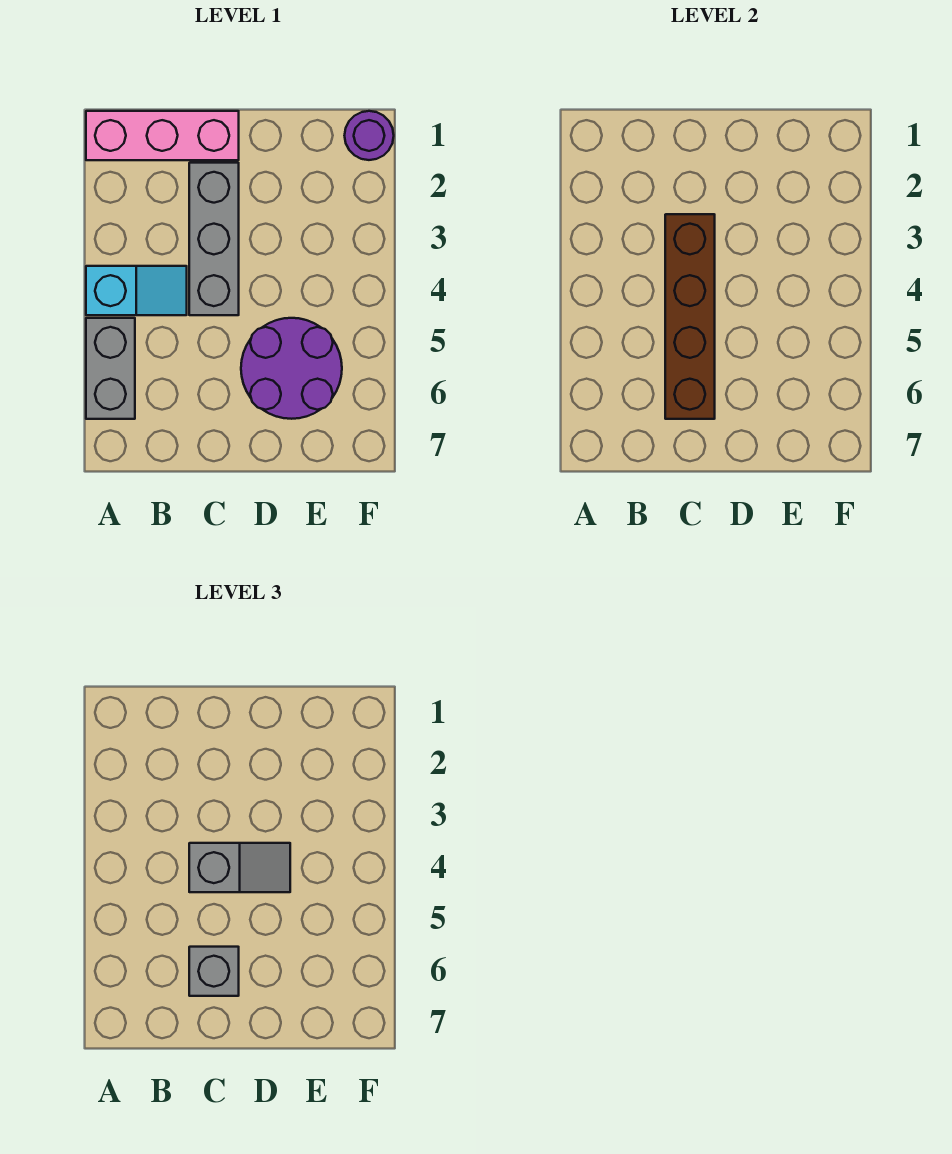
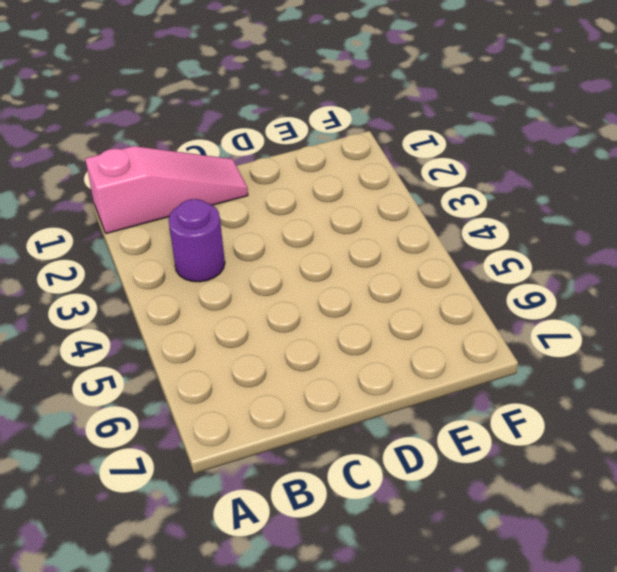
pink slope A1:C1 level 1 top A -> pink brick A1:C1 level 1
purple round brick B3 level 1 -> purple round brick F1 level 1
none -> cyan slope A4:B4 level 1 top A
none -> grey brick A5:A6 level 1

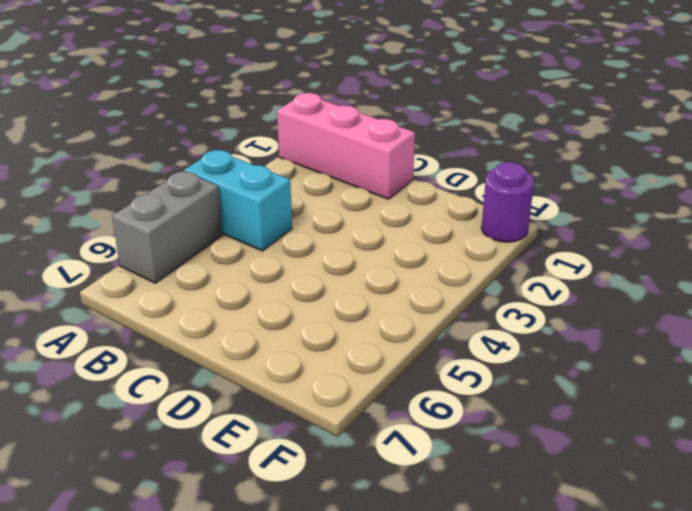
cyan brick A4:B4 level 1 -> cyan slope A4:B4 level 1 top A
none -> grey brick C2:C4 level 1
none -> purple round brick D5:E6 level 1

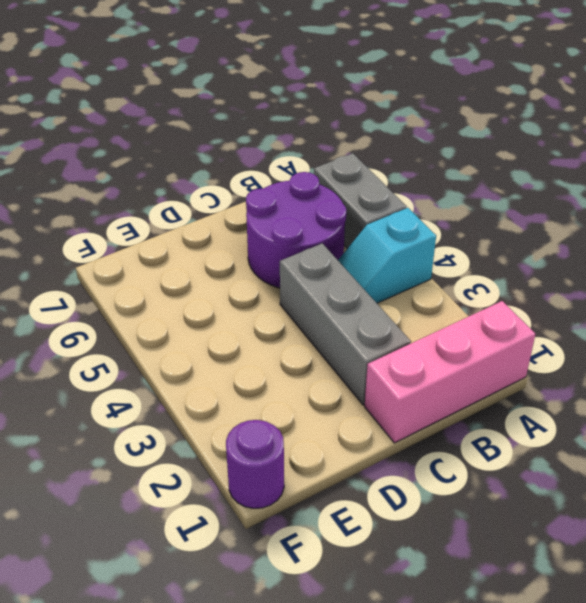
purple round brick B5:C6 level 1 -> purple round brick D5:E6 level 1
none -> brown brick C3:C6 level 2
none -> grey slope C4:D4 level 3 top C

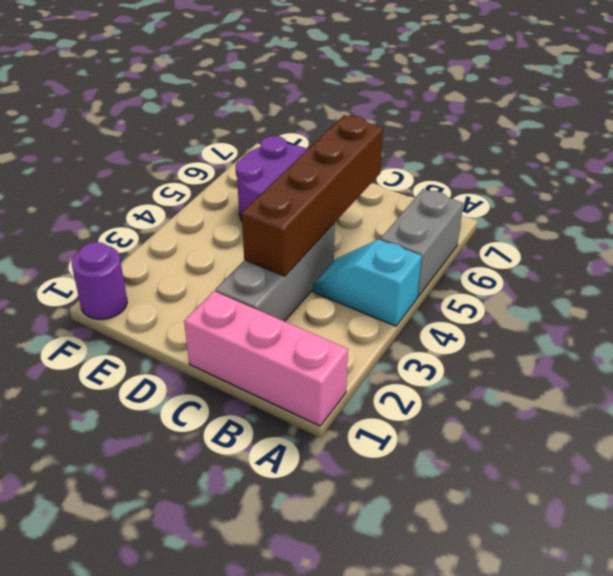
none -> grey slope C4:D4 level 3 top C
none -> grey brick C6 level 3

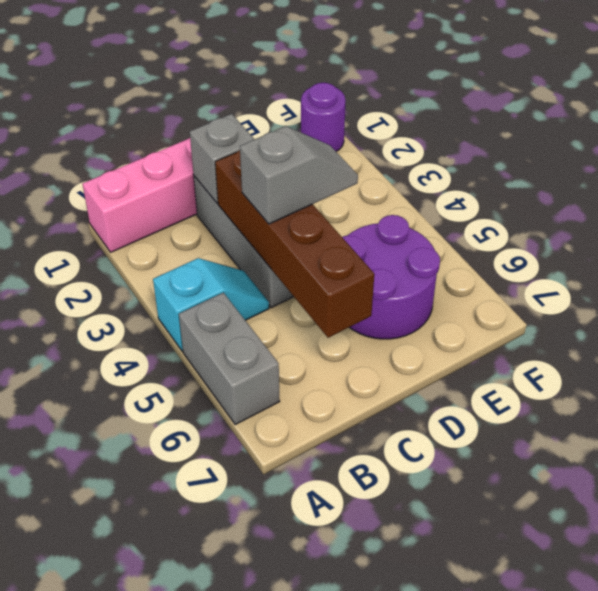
grey brick C2 level 2 -> grey brick C6 level 3

